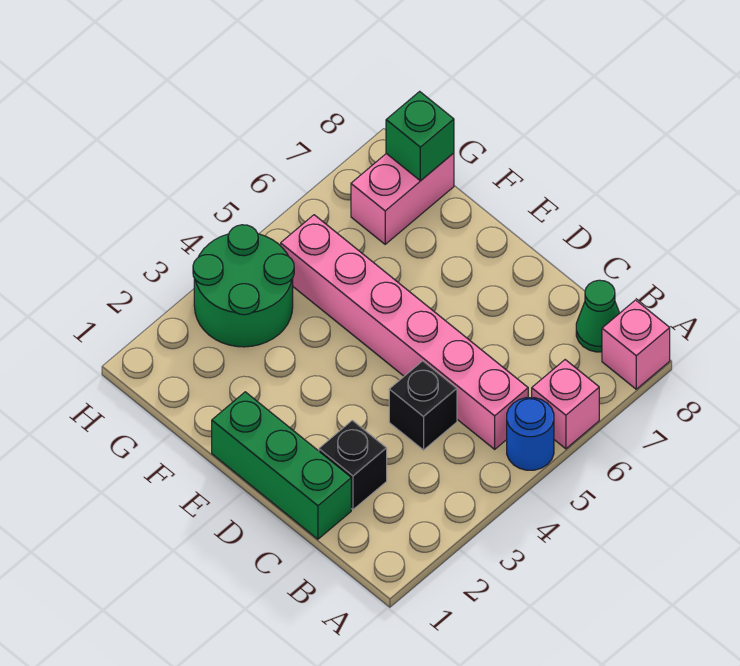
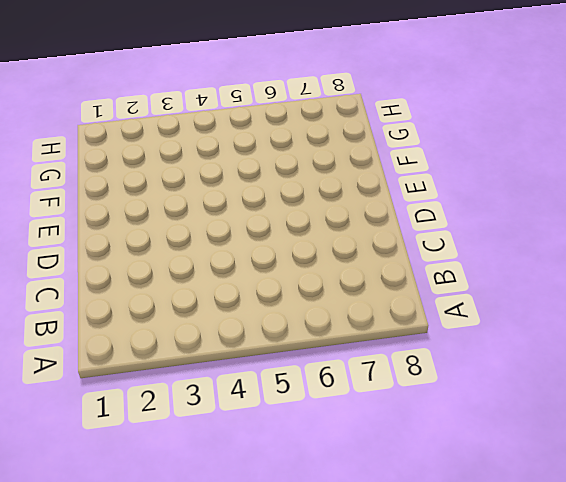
none -> blue round brick A5 level 1
none -> pink brick A6 level 1

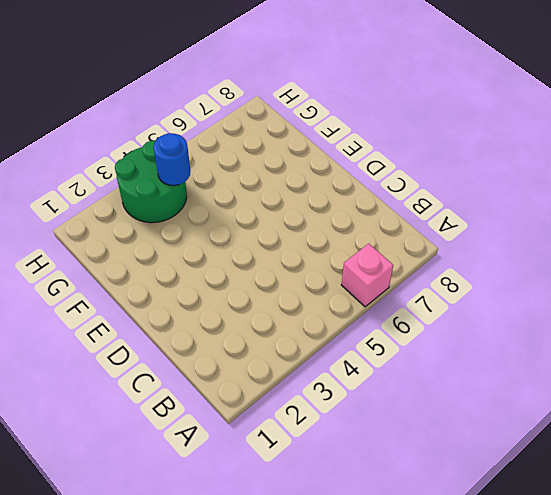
blue round brick G4 level 2 -> blue round brick A5 level 1
none -> pink brick A8 level 1
none -> pink brick B5:G5 level 1

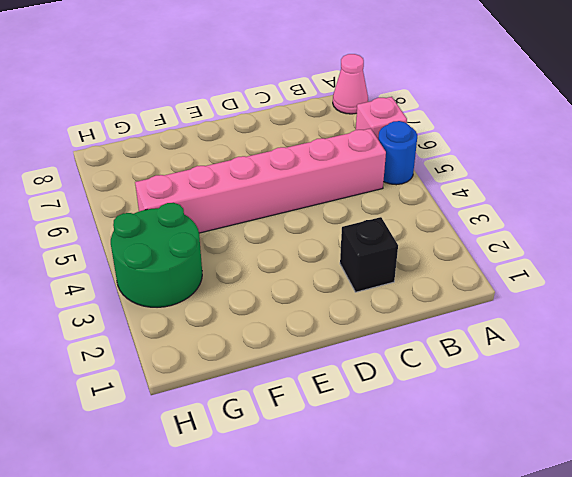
pink cone A8 level 1 -> pink brick A8 level 1
none -> green cone B8 level 1
none -> green brick C1:E1 level 1

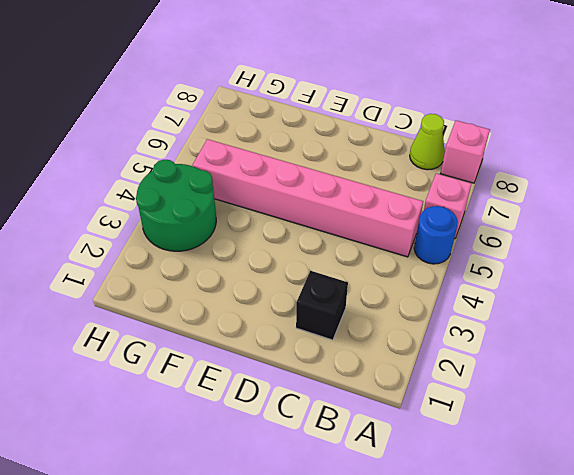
lime cone B8 level 1 -> green cone B8 level 1
none -> green brick C1:E1 level 1
none -> black brick C4 level 1

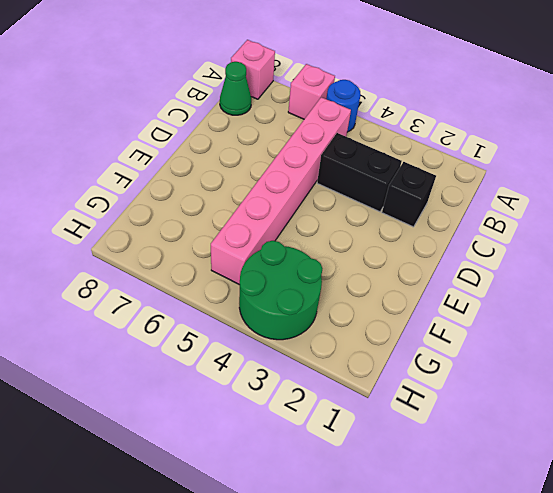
black brick C3:C4 level 1 -> black brick C4 level 1
none -> green brick C1:E1 level 1
none -> pink brick G7:G8 level 1

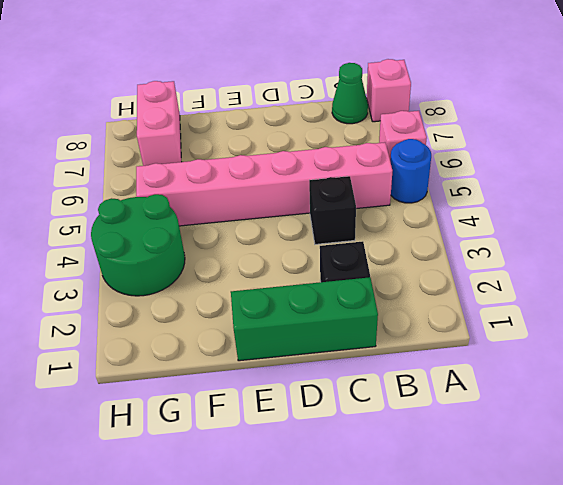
none -> green brick G8 level 2

